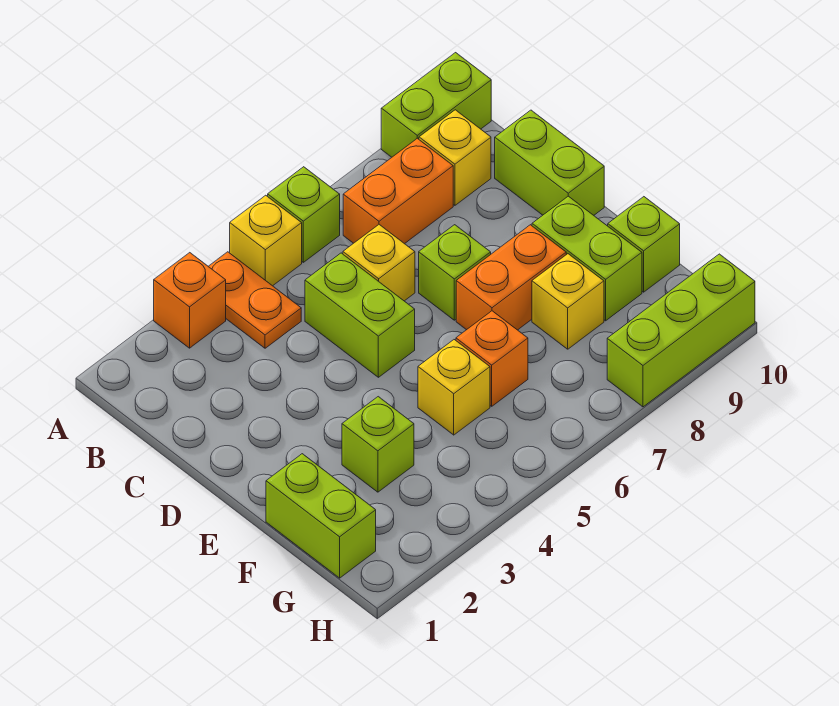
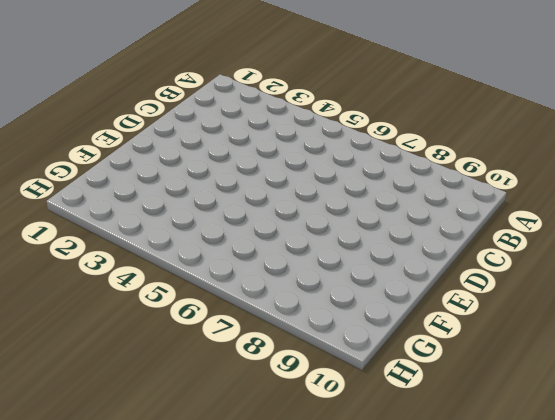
none -> orange brick A3 level 1
none -> orange plate A4:B4 level 1
none -> yellow brick A5 level 1

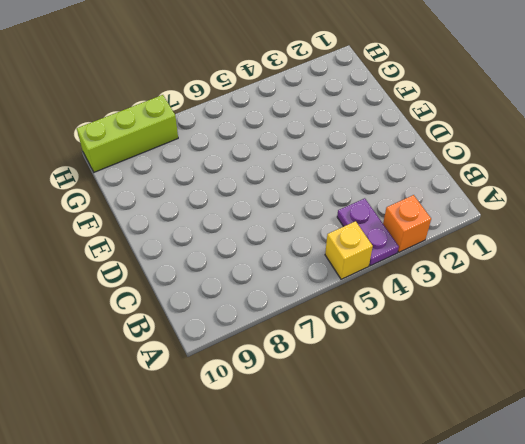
purple plate A4:B4 level 1 -> orange plate A4:B4 level 1
none -> lime brick A6 level 1
none -> lime brick A9:A10 level 1
none -> orange brick B7:B8 level 1

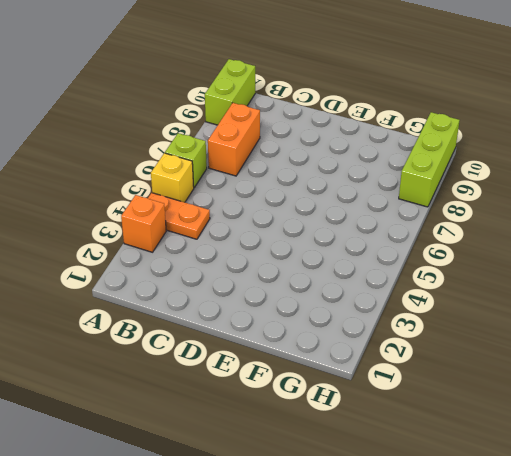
none -> yellow brick B9 level 1
none -> lime brick C5:D5 level 1
none -> yellow brick C6 level 1

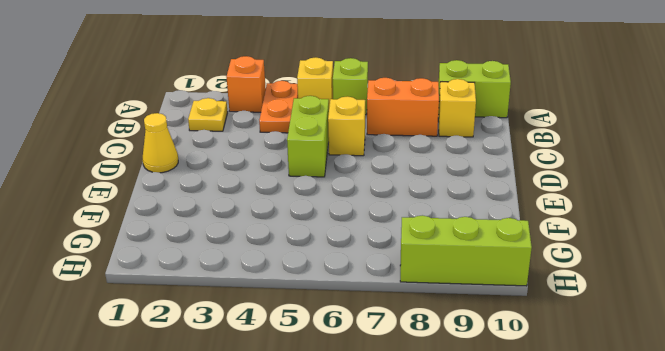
yellow plate B2 level 1 -> none
yellow cone D1 level 1 -> none
none -> lime brick C10:D10 level 1
none -> lime brick D7 level 1
none -> orange brick E7:E8 level 1

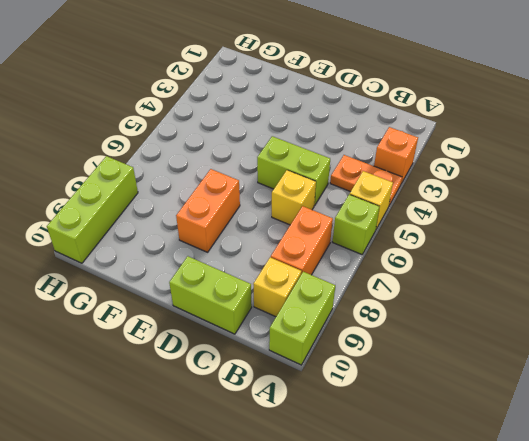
none -> lime brick D7 level 1
none -> lime brick E9:F9 level 1
none -> lime brick F1:G1 level 1

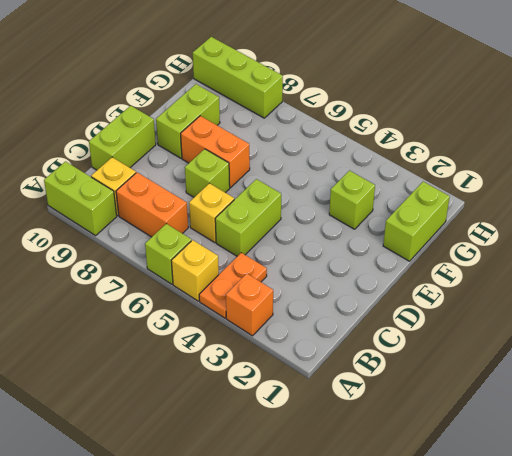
none -> yellow brick F5 level 1
none -> orange brick F6 level 1
none -> yellow brick F8 level 1

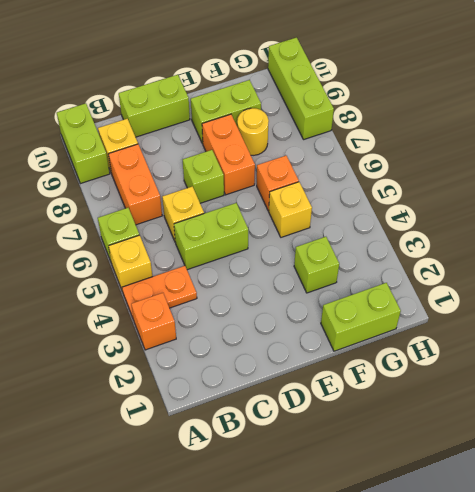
yellow round brick F8 level 1 -> yellow brick F8 level 1
none -> lime brick F10 level 1

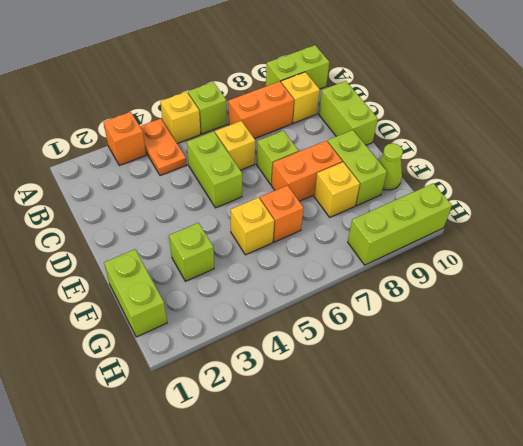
lime cone F10 level 1 -> lime brick F10 level 1

